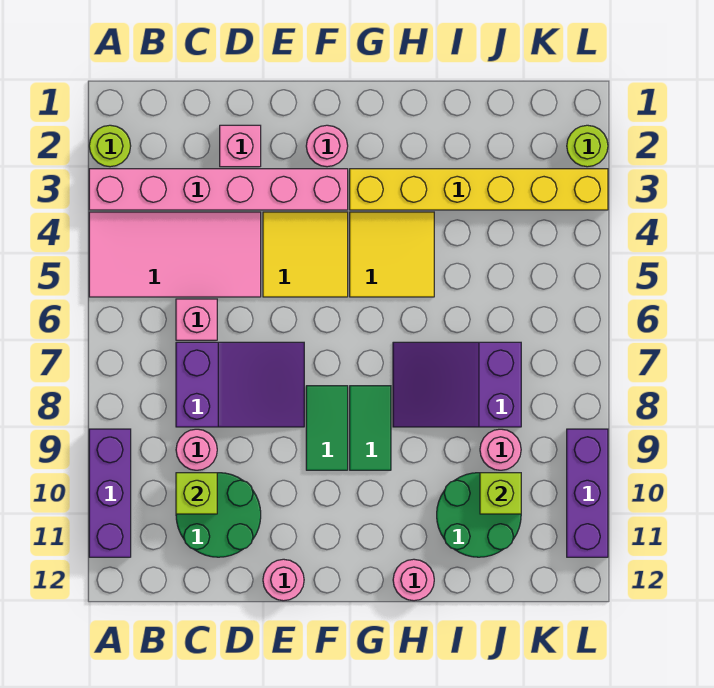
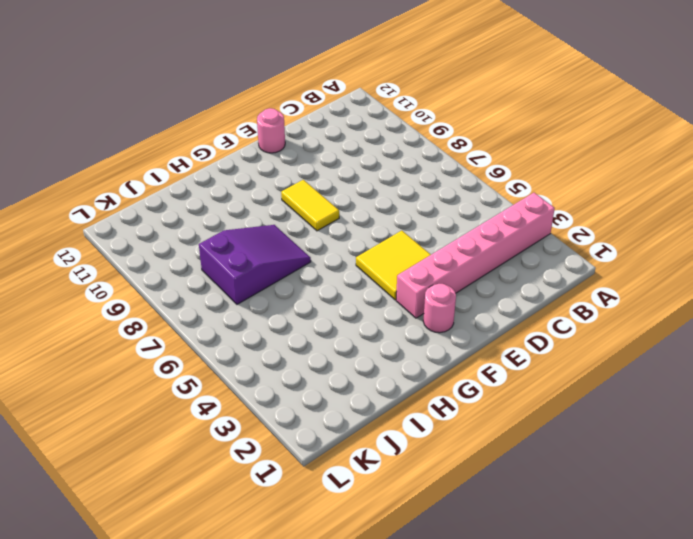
yellow tile F8:F9 level 1 -> green tile F8:F9 level 1
none -> lime round brick A2 level 1
none -> pink tile A4:D5 level 1
none -> purple brick A9:A11 level 1

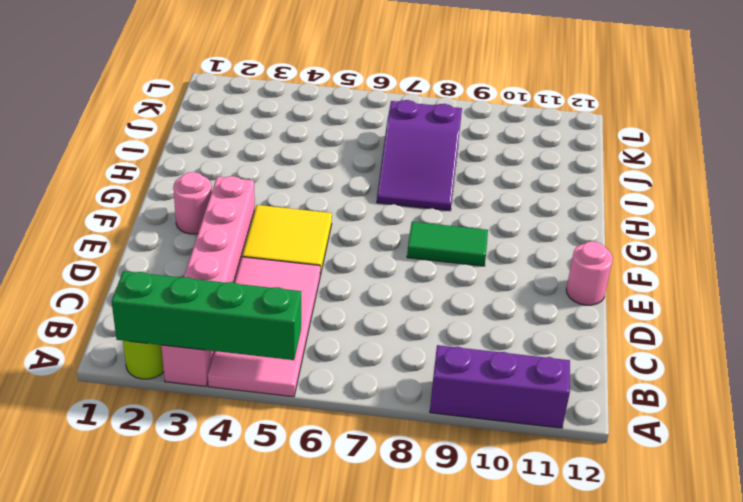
green brick A2:A5 level 2 -> none
none -> pink brick C6 level 1
none -> purple slope C7:E8 level 1 top C
none -> pink round brick C9 level 1

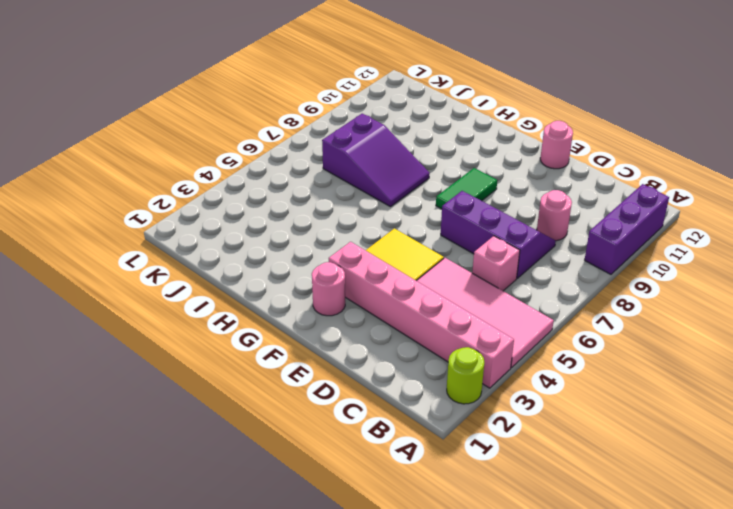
purple slope C7:E8 level 1 top 7 -> purple slope C7:E8 level 1 top C
none -> green round brick C10:D11 level 1
none -> pink brick D2 level 1
none -> yellow brick G3:L3 level 1

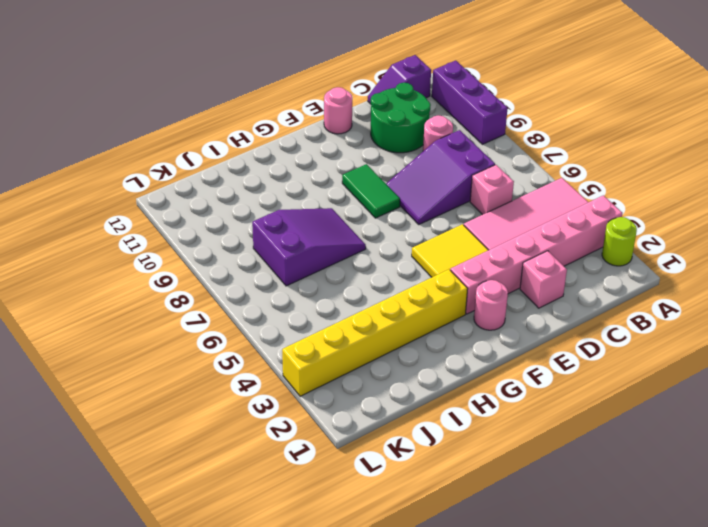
purple slope B12:C12 level 1 top B -> none
none -> yellow tile G4:H5 level 1
none -> green tile G8:G9 level 1
none -> pink round brick H12 level 1

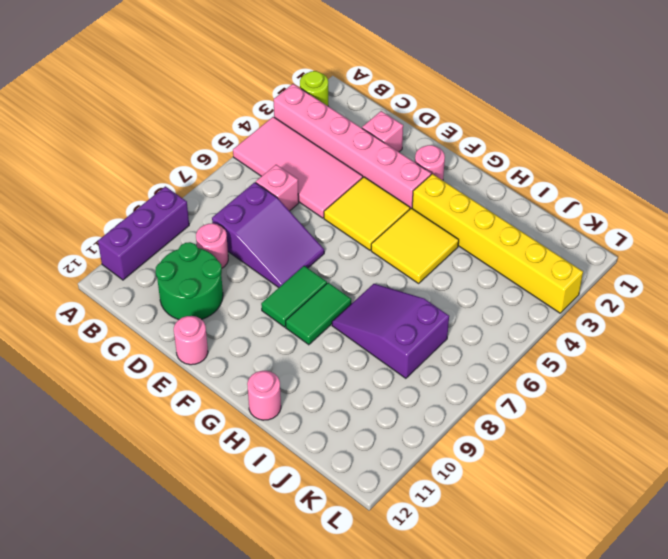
none -> green round brick I10:J11 level 1
none -> pink round brick J9 level 1
none -> lime round brick L2 level 1

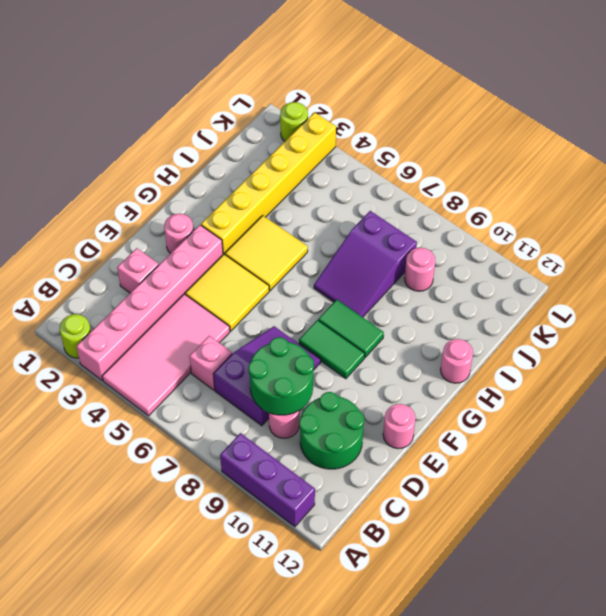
green round brick C8:D9 level 2 -> green round brick I10:J11 level 1
none -> purple brick L9:L11 level 1
none -> lime brick C10 level 2
none -> lime brick J10 level 2

